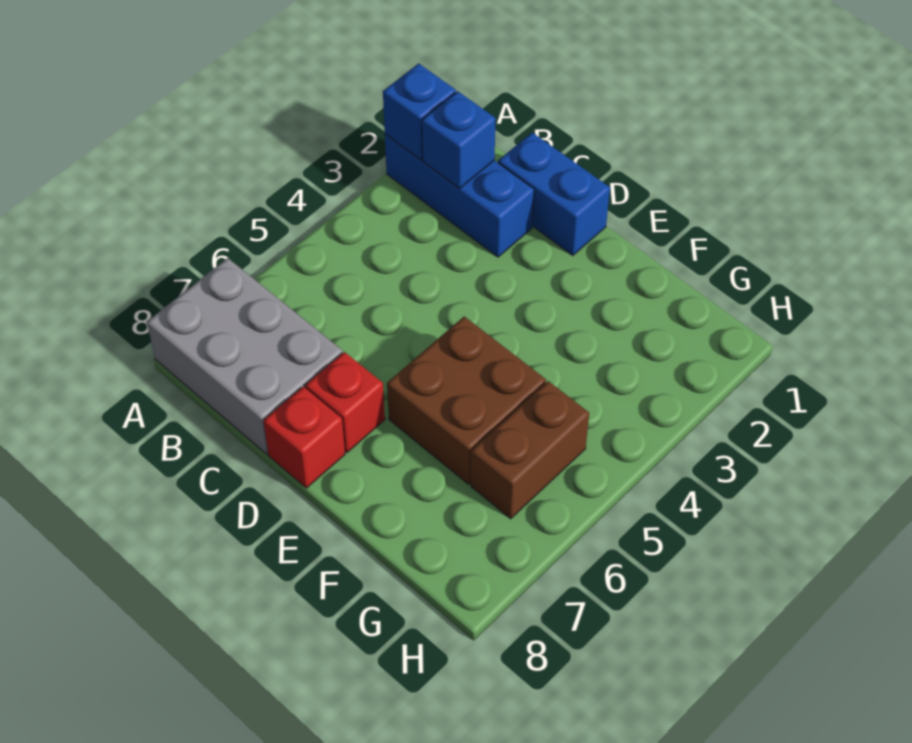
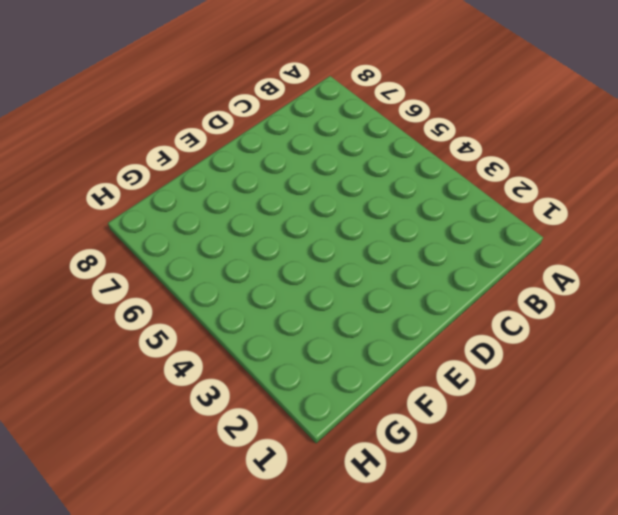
none -> blue brick A2:C2 level 1
none -> grey brick A7:C8 level 1

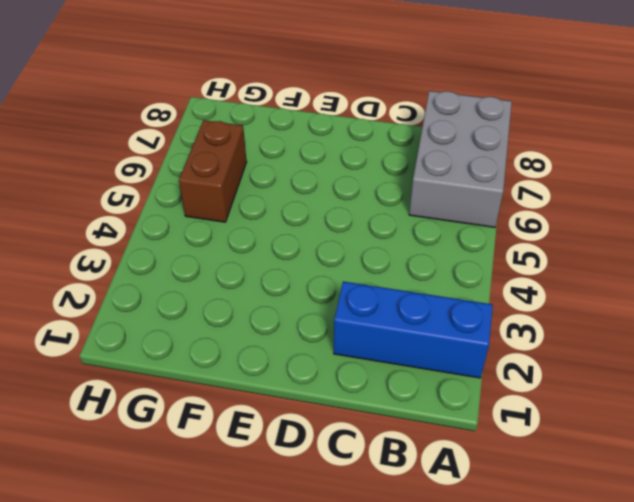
grey brick A6:B8 level 1 -> grey brick A7:C8 level 1
none -> blue brick C1:D1 level 1
none -> red brick D7 level 1

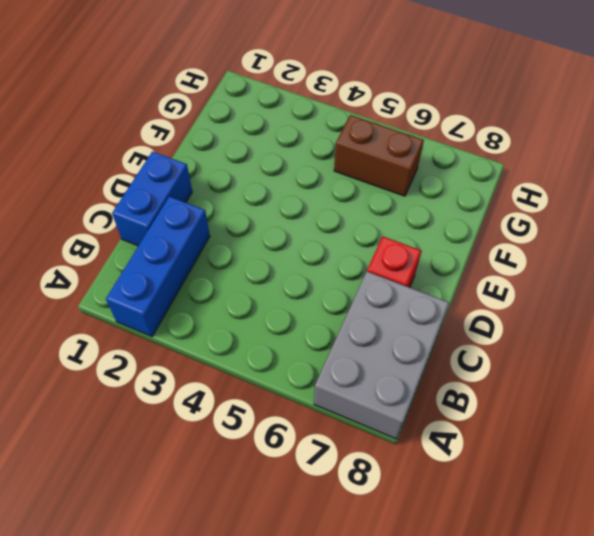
none -> red brick D8 level 1
none -> brown brick E5:F6 level 1

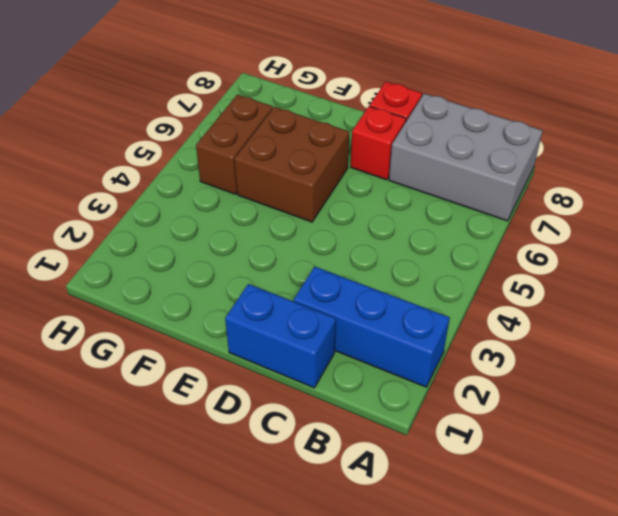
none -> blue brick A2 level 2
none -> blue brick B2 level 2

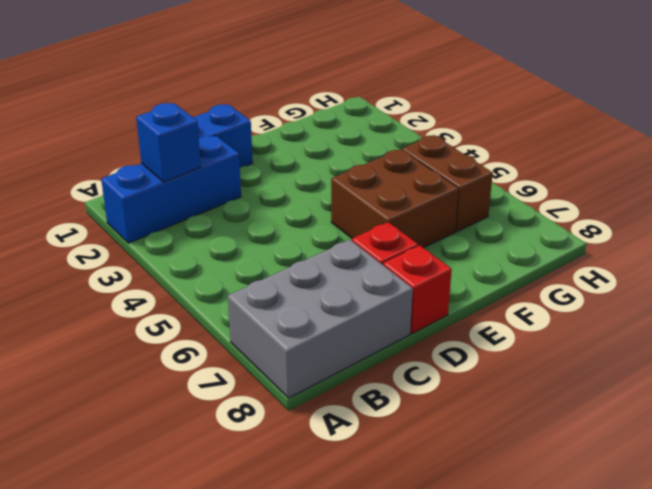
none -> blue brick A2 level 2

